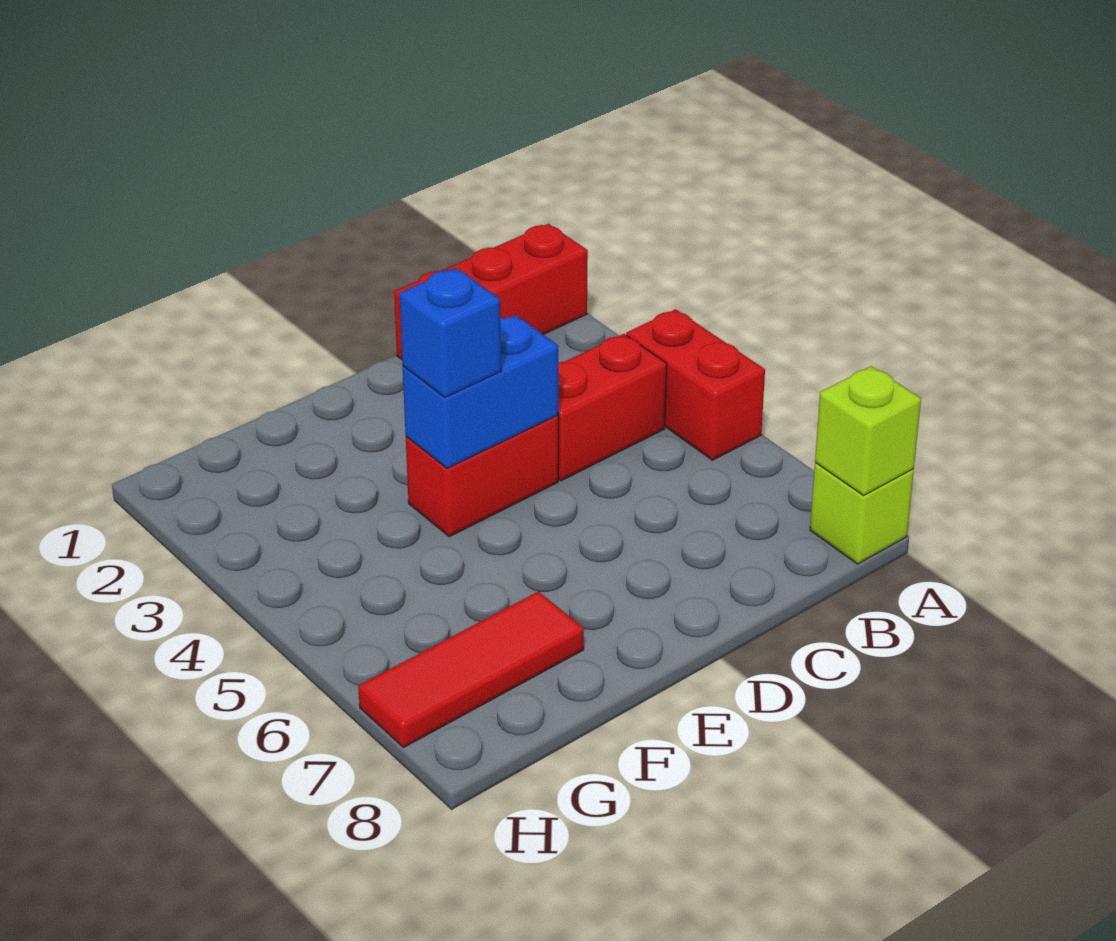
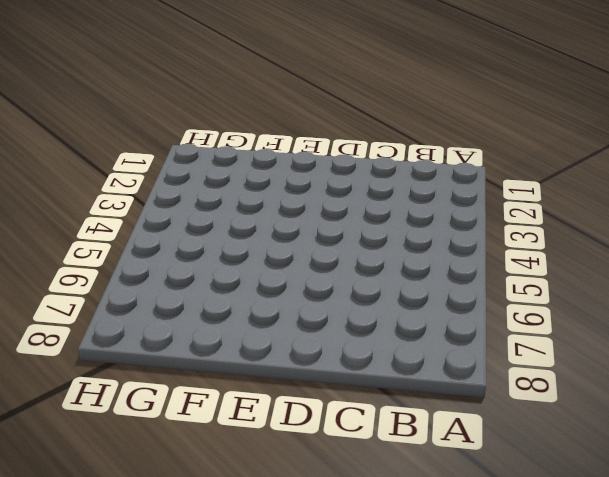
none -> red brick A1:C1 level 1
none -> red brick A4:A5 level 1

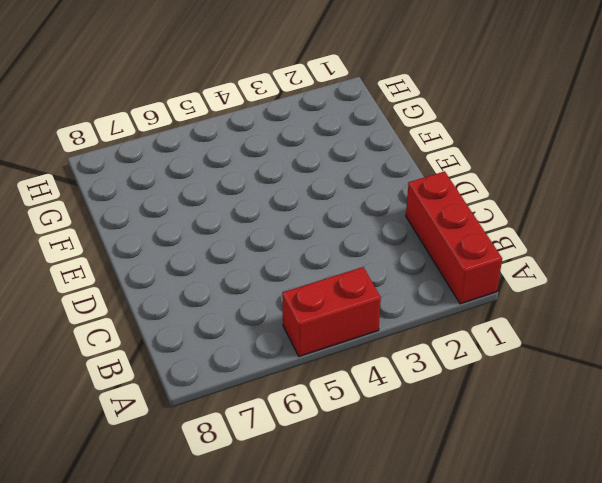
none -> lime brick A8 level 1
none -> red brick B4:C4 level 1

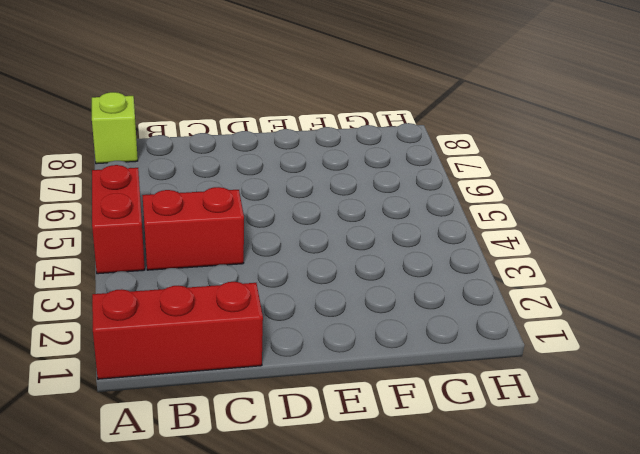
none -> red brick D4:E4 level 1
none -> red tile F7:H7 level 1

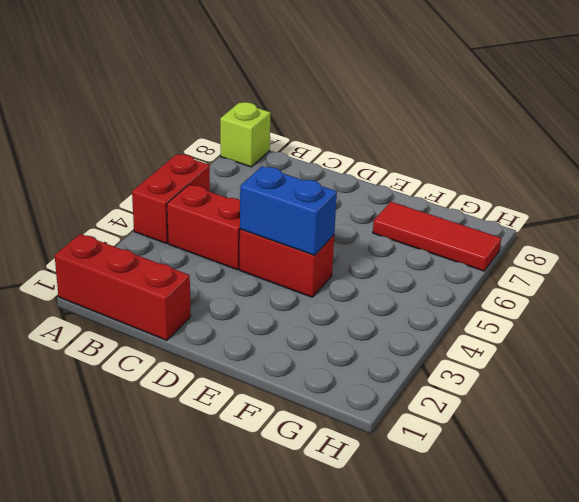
none -> lime brick A8 level 2
none -> blue brick E4 level 3

